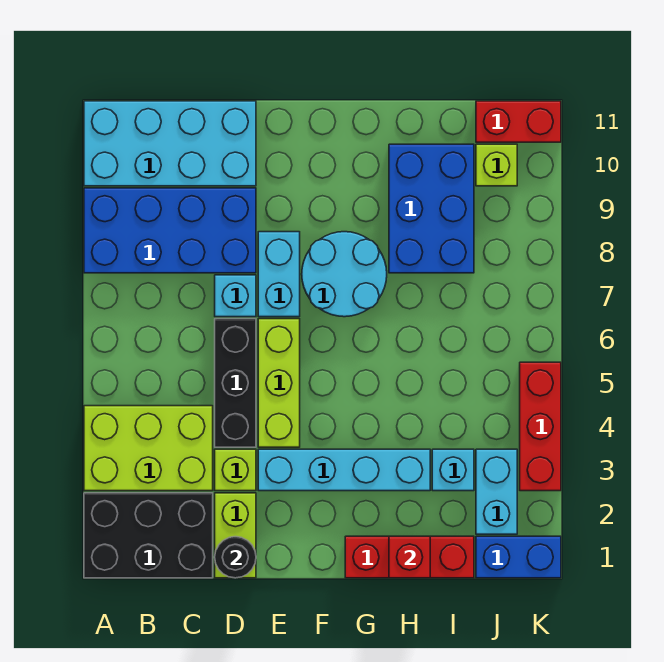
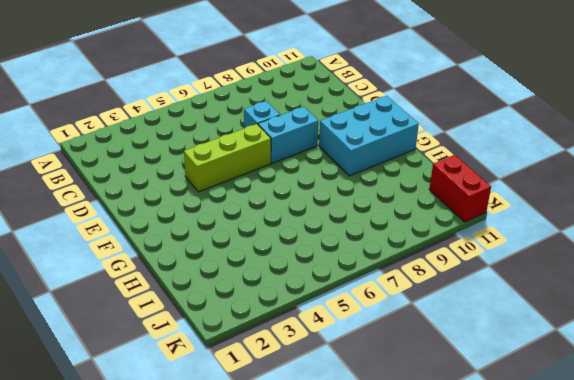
cyan brick F9:G11 level 1 -> none
none -> black brick A1:C2 level 1
none -> lime brick A3:C4 level 1
none -> blue brick A8:D9 level 1

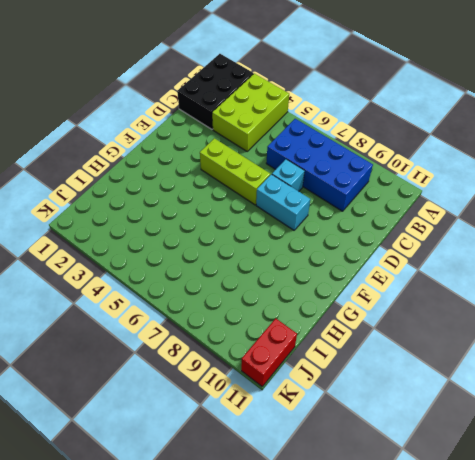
blue brick B6:C9 level 1 -> blue brick A8:D9 level 1
none -> cyan brick A10:D11 level 1
none -> lime brick D1:D2 level 1
none -> lime brick D3 level 1

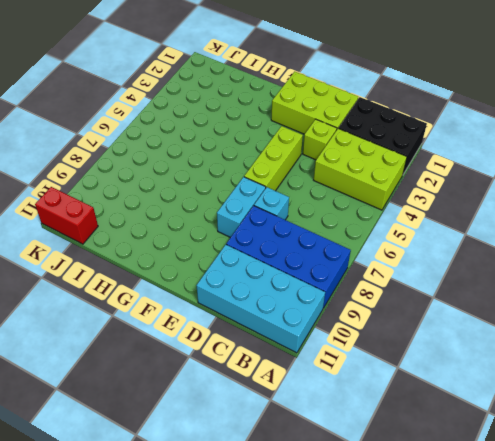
lime brick D1:F2 level 1 -> lime brick D1:D2 level 1
none -> black brick D4:D6 level 1
none -> cyan brick E3:H3 level 1
none -> cyan round brick F7:G8 level 1

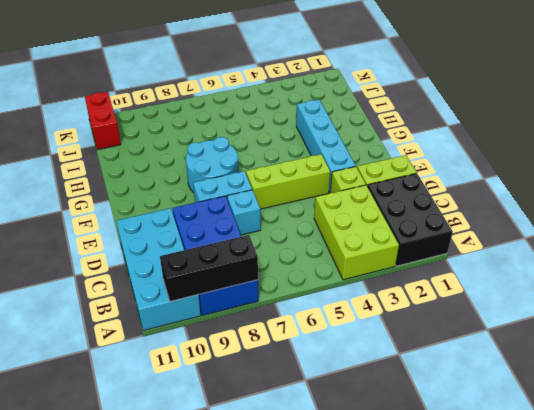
black brick A8:A10 level 2 -> black brick D4:D6 level 1
none -> red brick G1:I1 level 1
none -> blue brick H8:I10 level 1
none -> cyan brick I3 level 1

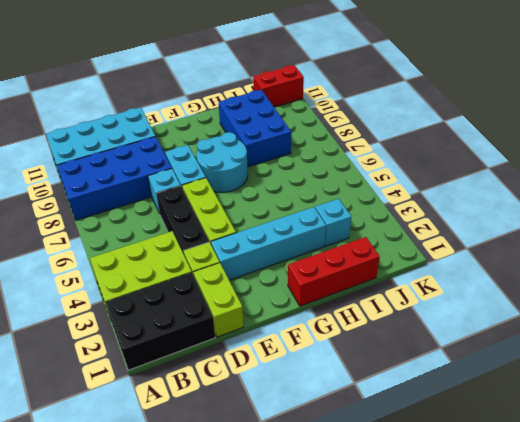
none -> blue brick J1:K1 level 1
none -> cyan brick J2:J3 level 1
none -> lime brick J10 level 1

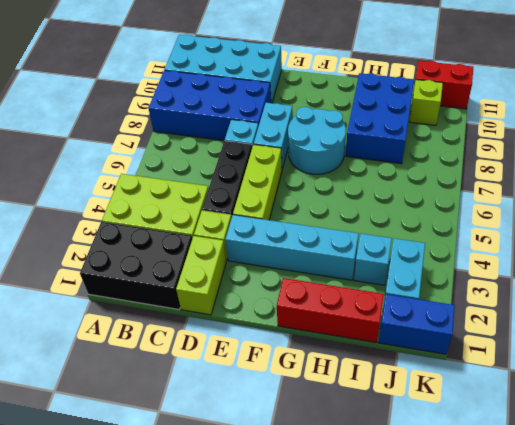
none -> red brick K3:K5 level 1
none -> black round brick D1 level 2
none -> red brick H1 level 2

